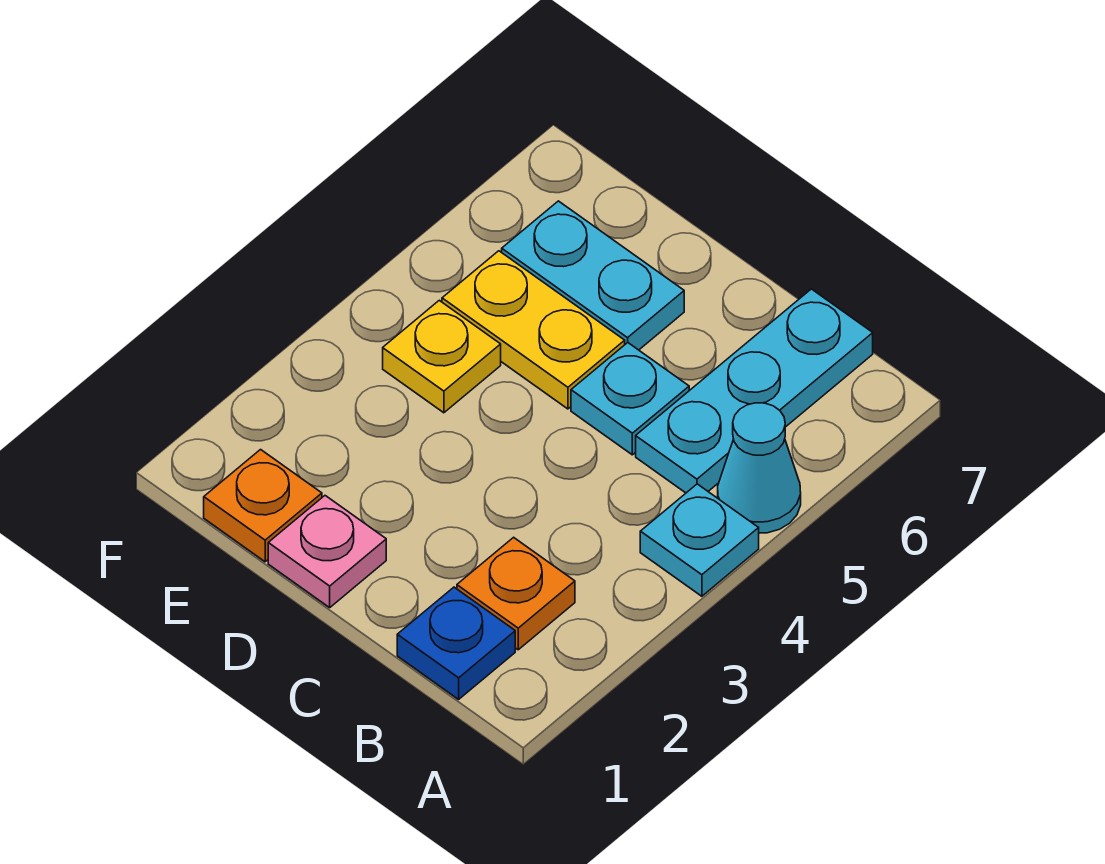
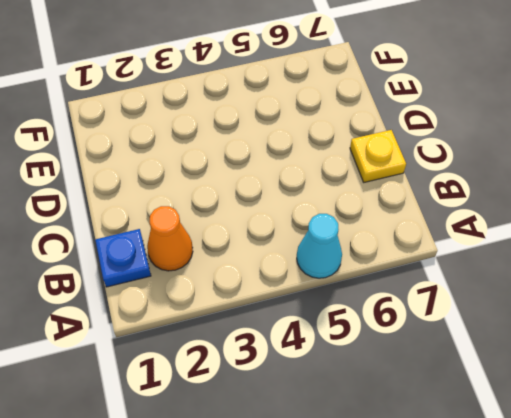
orange cone B2 level 1 -> orange plate B2 level 1
yellow plate C7 level 1 -> yellow plate E4 level 1
none -> cyan plate A4 level 1
none -> cyan plate B5:B7 level 1

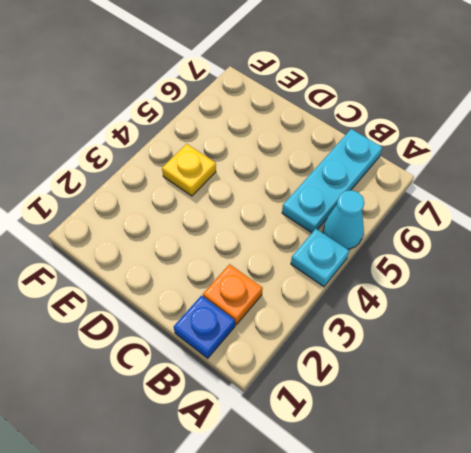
none -> cyan plate C5 level 1
none -> pink plate D1 level 1

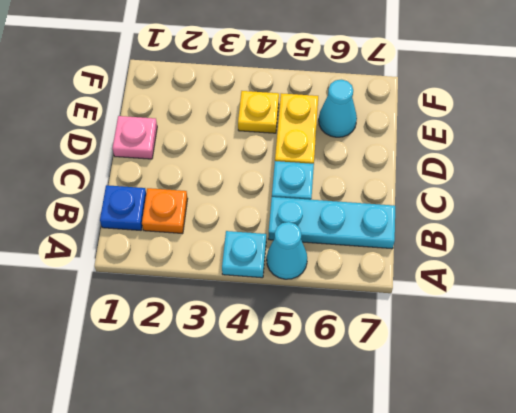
cyan cone E6 level 1 -> cyan plate D6:E6 level 1
none -> orange plate E1 level 1

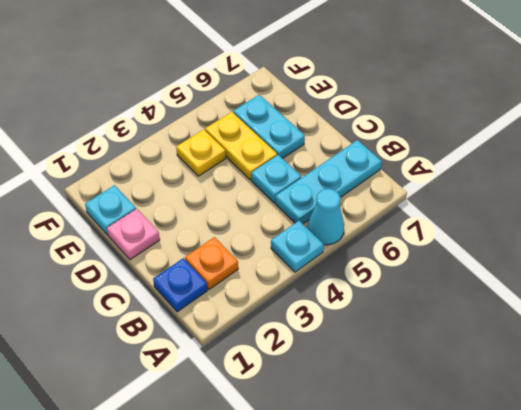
cyan plate E1 level 1 -> orange plate E1 level 1

